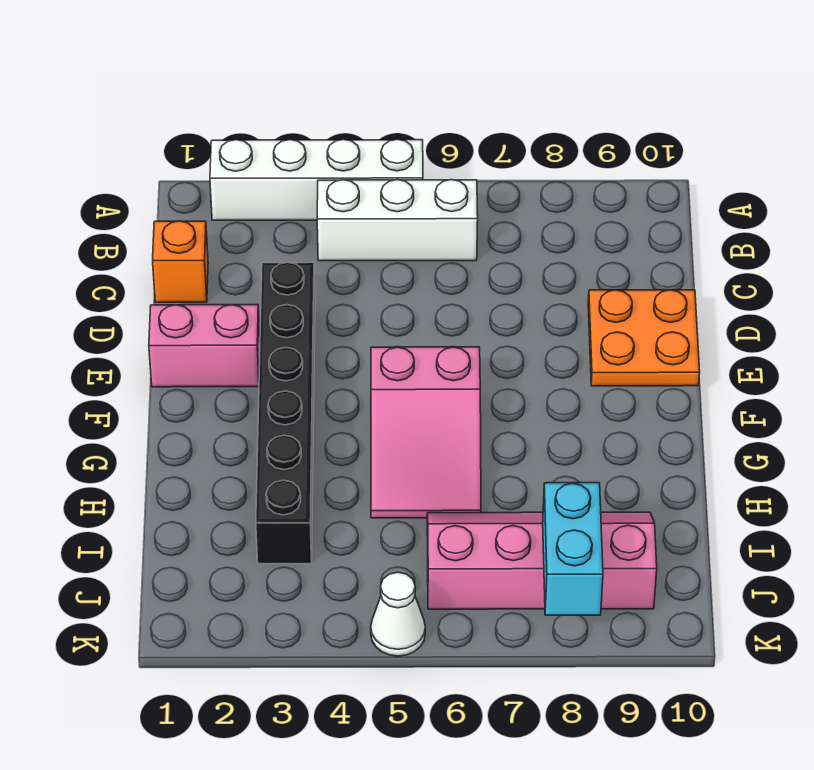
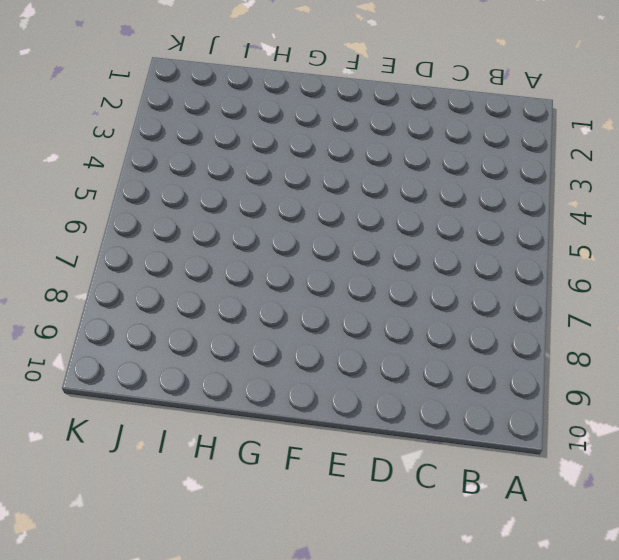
none -> white brick A2:A5 level 1
none -> white brick B4:B6 level 1

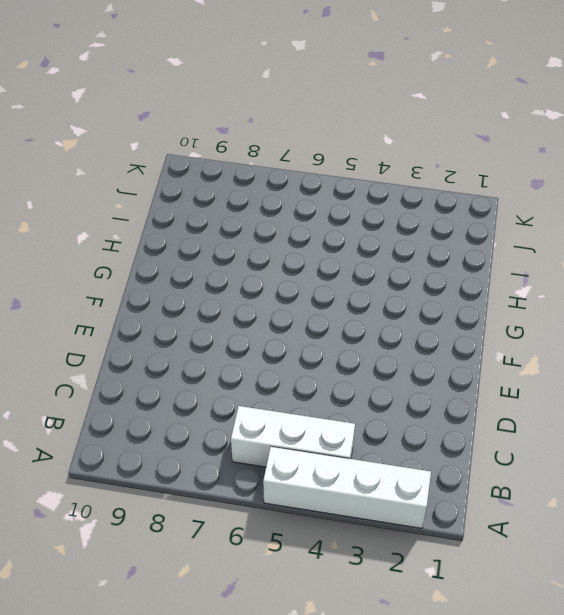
none -> orange brick C1 level 1
none -> black brick D3:I3 level 1

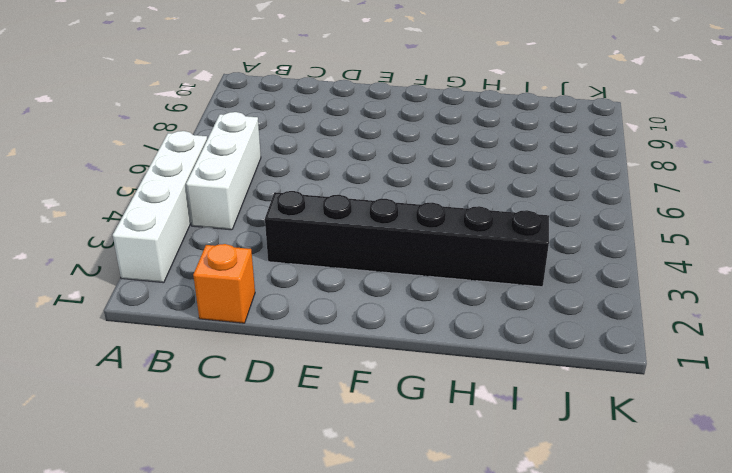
none -> orange plate D9:E10 level 1
none -> pink brick E1:E2 level 1

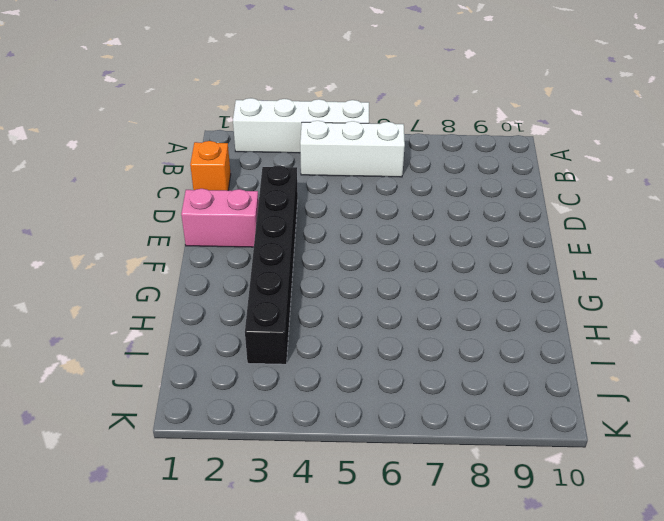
none -> orange plate D9:E10 level 1
none -> pink slope F5:H6 level 1 top F

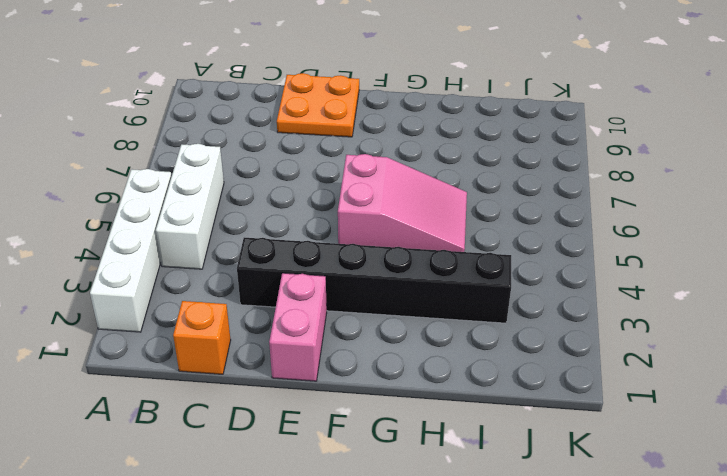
none -> pink slope I6:J9 level 1 top J
none -> white cone K5 level 1

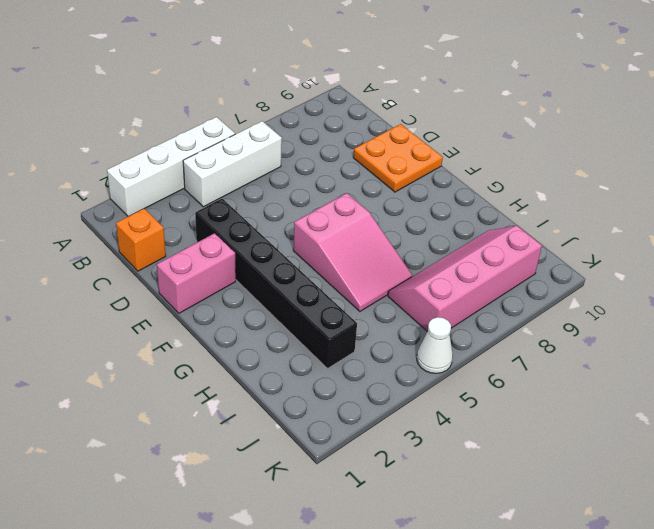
none -> cyan brick J8:K8 level 2

